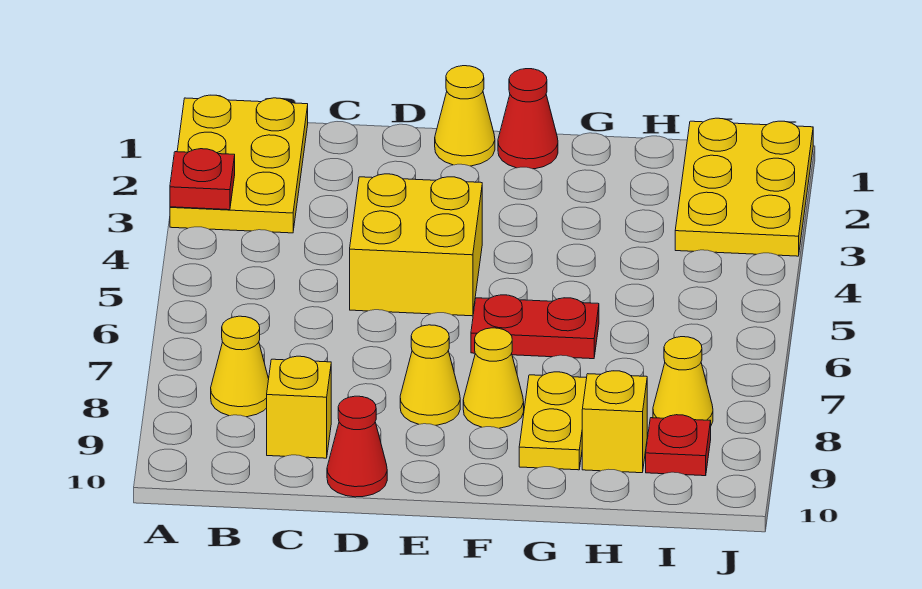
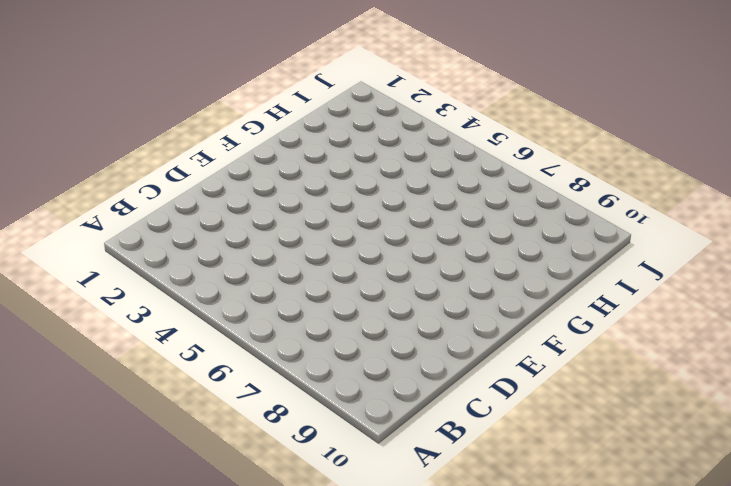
none -> yellow plate A1:B3 level 1
none -> yellow cone B8 level 1
none -> yellow brick C9 level 1

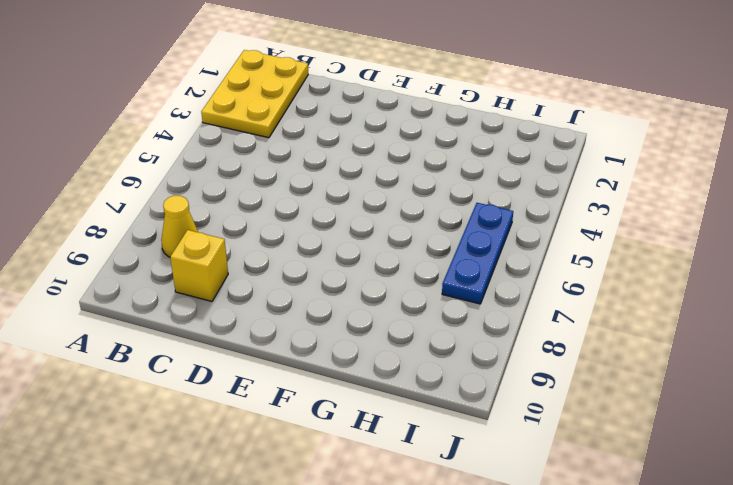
blue plate I5:I7 level 1 -> none
none -> yellow brick D4:E5 level 1
none -> red cone D10 level 1
none -> yellow cone E1 level 1

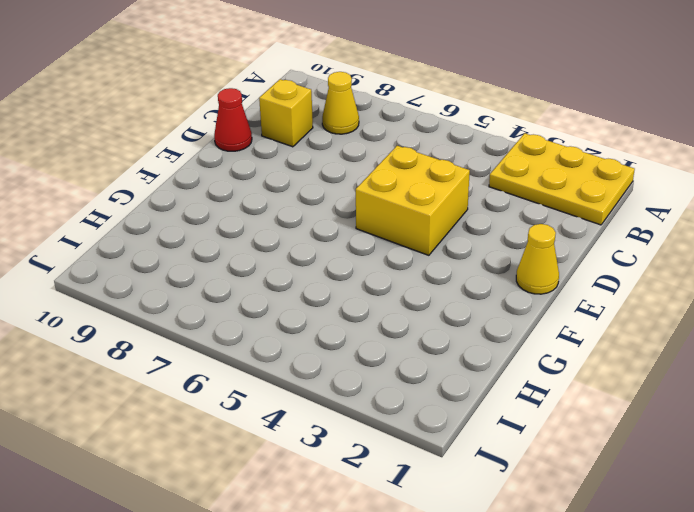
none -> yellow cone E8 level 1
none -> red cone F1 level 1
none -> red plate F6:G6 level 1

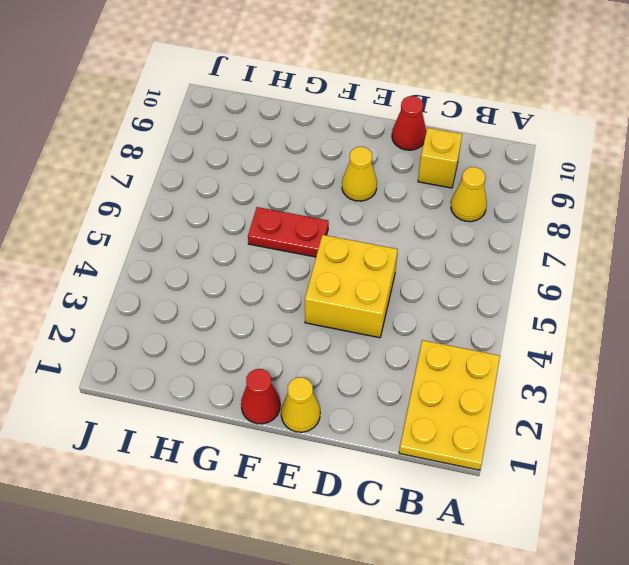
none -> yellow cone F8 level 1
none -> yellow plate G8:G9 level 1
none -> yellow brick H9 level 1

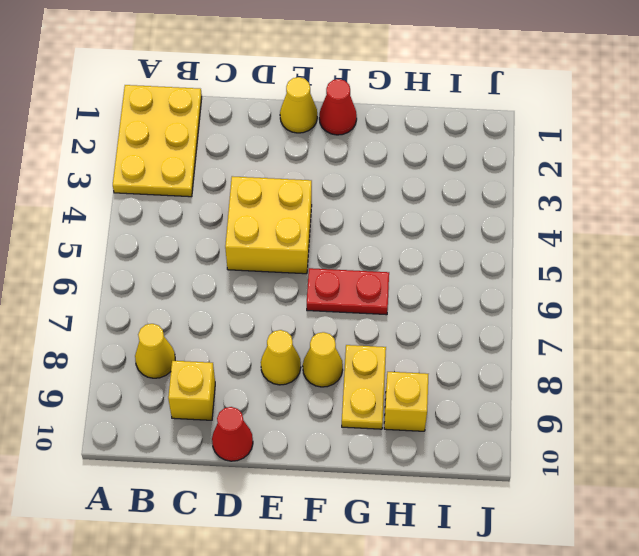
none -> yellow plate I1:J3 level 1
none -> yellow cone I8 level 1
none -> red plate I9 level 1

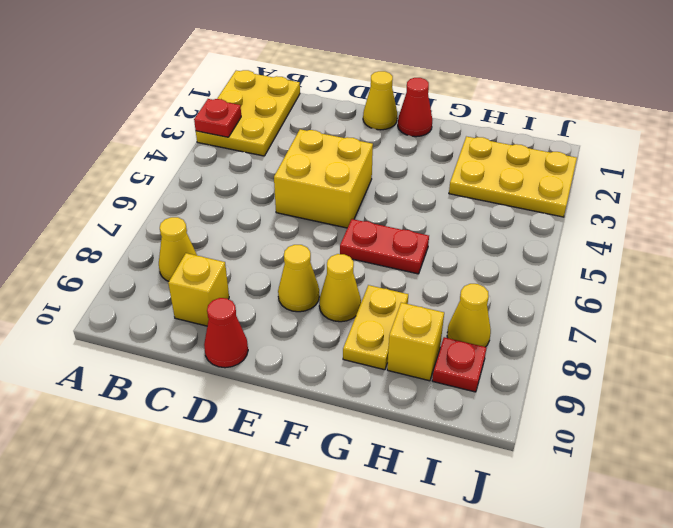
yellow plate H2:J3 level 1 -> yellow plate I1:J3 level 1

